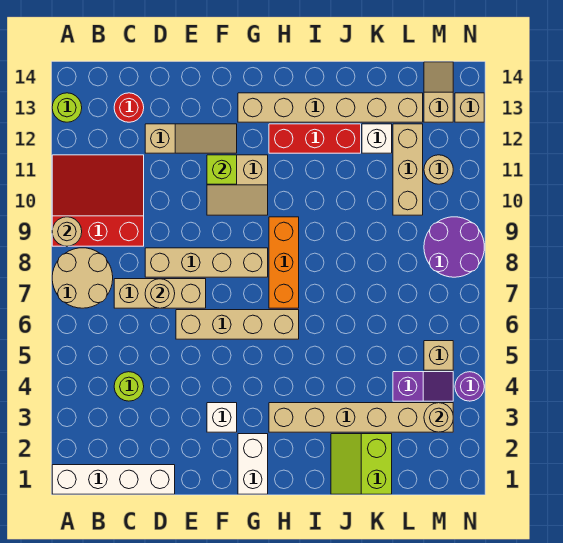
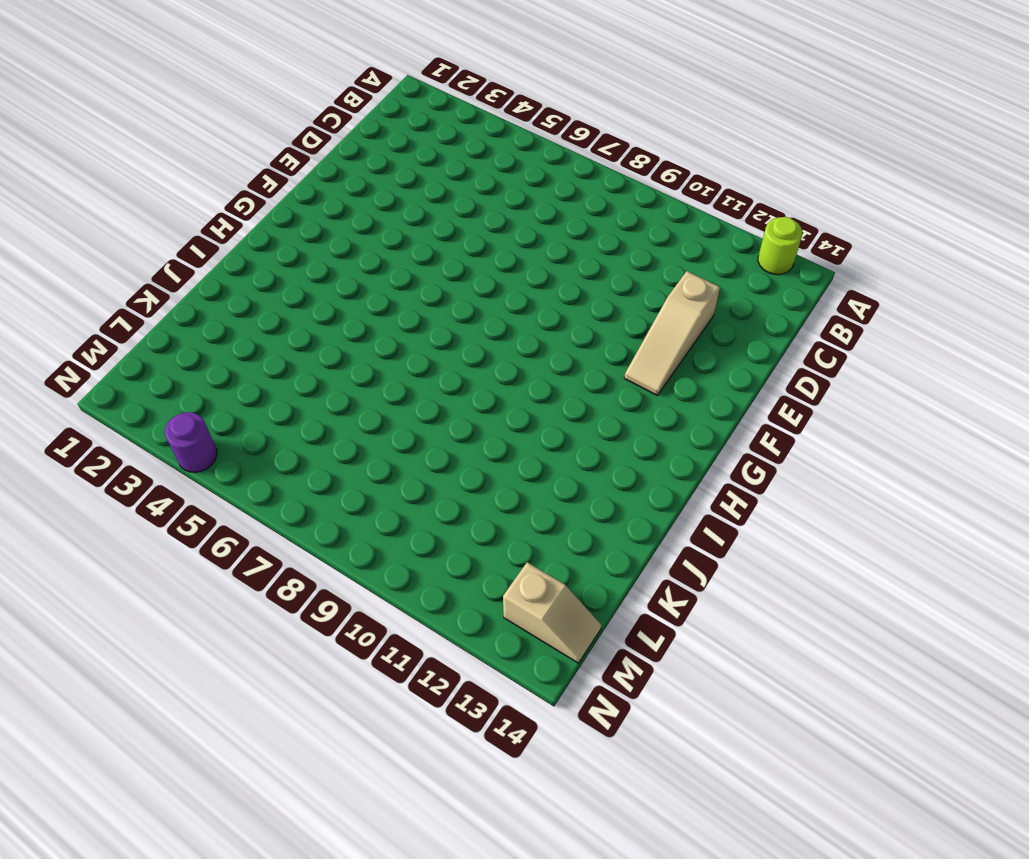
none -> white brick A1:D1 level 1
none -> tan round brick A7:B8 level 1
none -> red slope A9:C11 level 1 top 9
none -> lime round brick C4 level 1

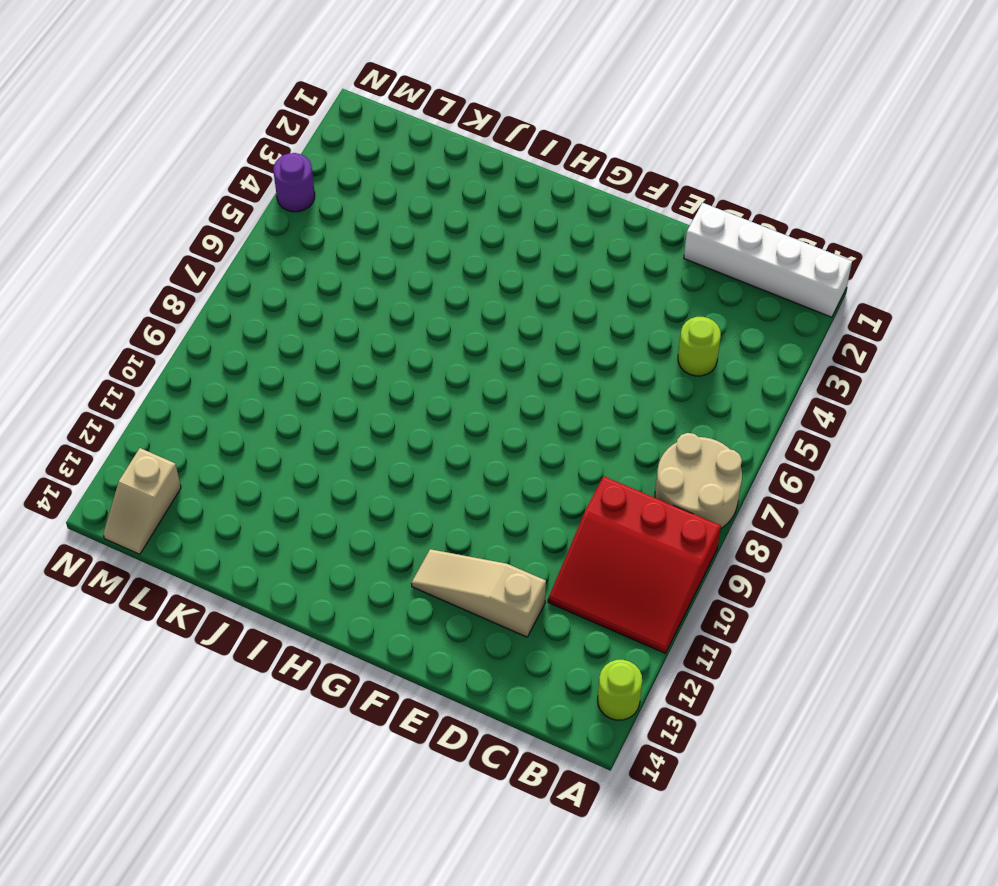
none -> tan brick C7:E7 level 1
none -> red round brick C13 level 1
none -> tan brick D8:G8 level 1
none -> tan brick E6:H6 level 1

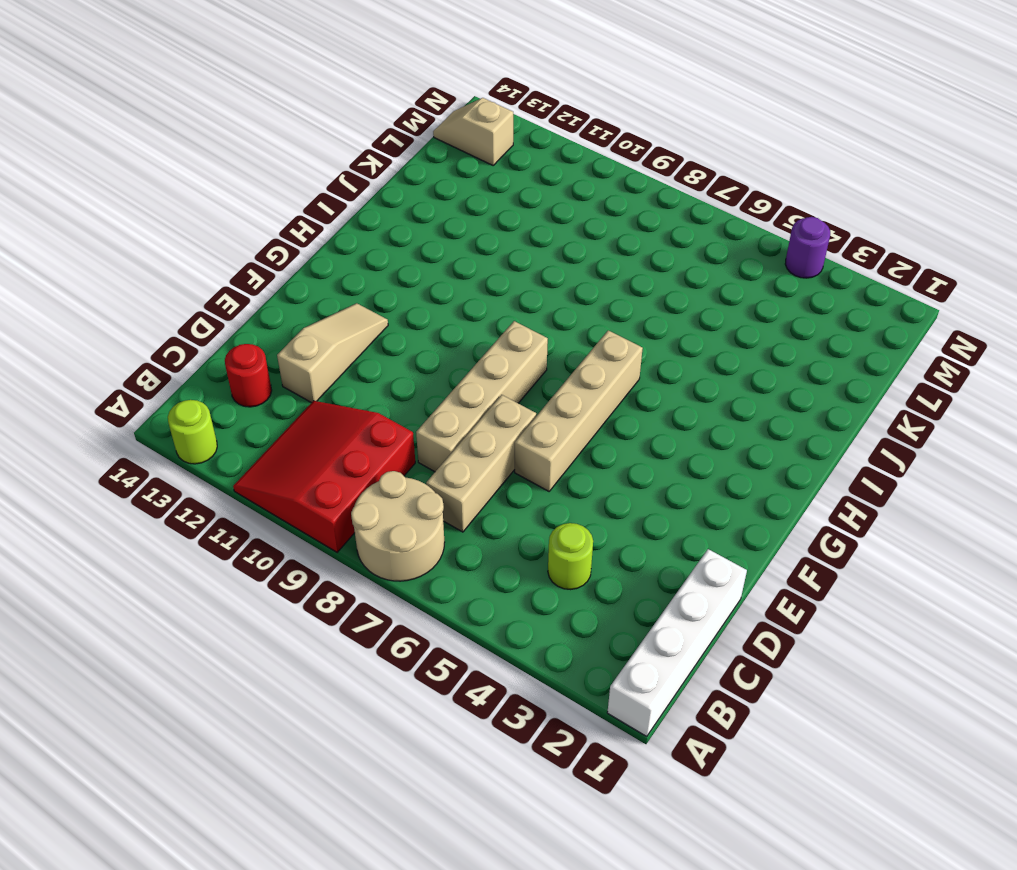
none -> white brick F3 level 1
none -> tan slope F10:G11 level 1 top 11
none -> white brick G1:G2 level 1
none -> tan brick G13:L13 level 1

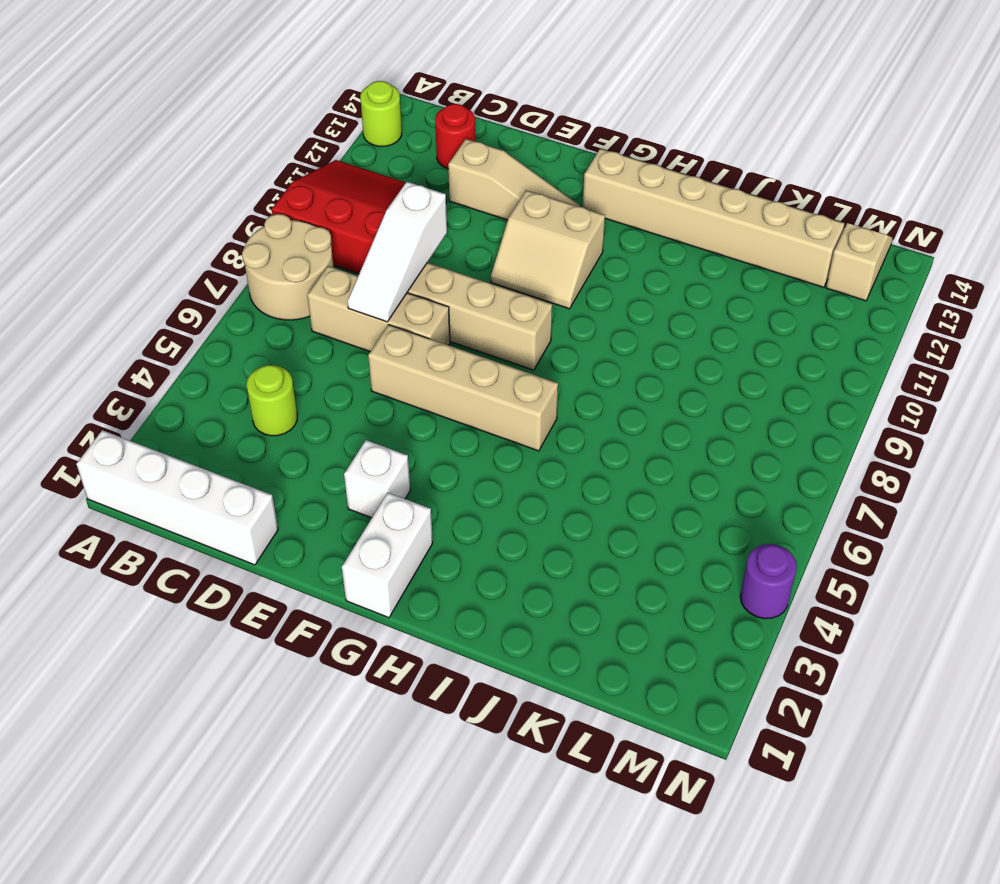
white slope D7:D9 level 2 top 9 -> tan round brick D7 level 2
none -> tan brick H3:M3 level 1
none -> orange brick H7:H9 level 1
none -> red brick H12:J12 level 1
none -> lime slope J1:K2 level 1 top K

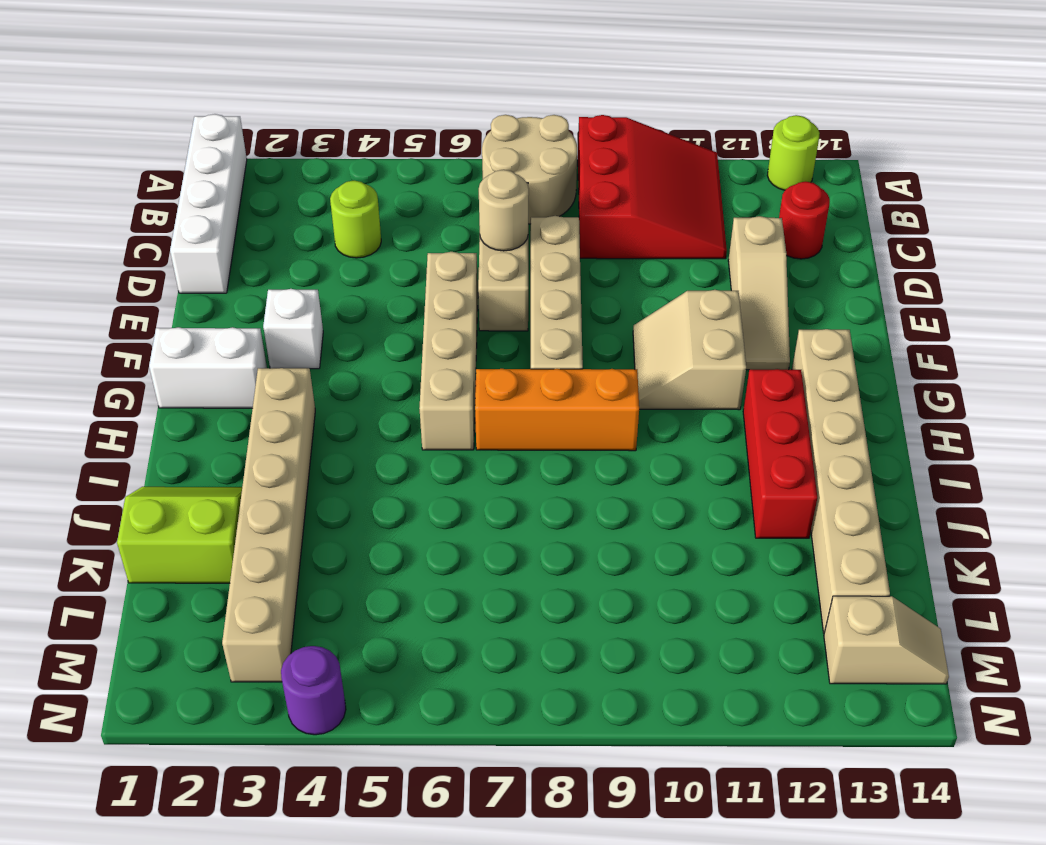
none -> white brick K12 level 1
none -> purple slope L4:M4 level 1 top L
none -> tan brick L10:L12 level 1
none -> tan brick M5 level 1

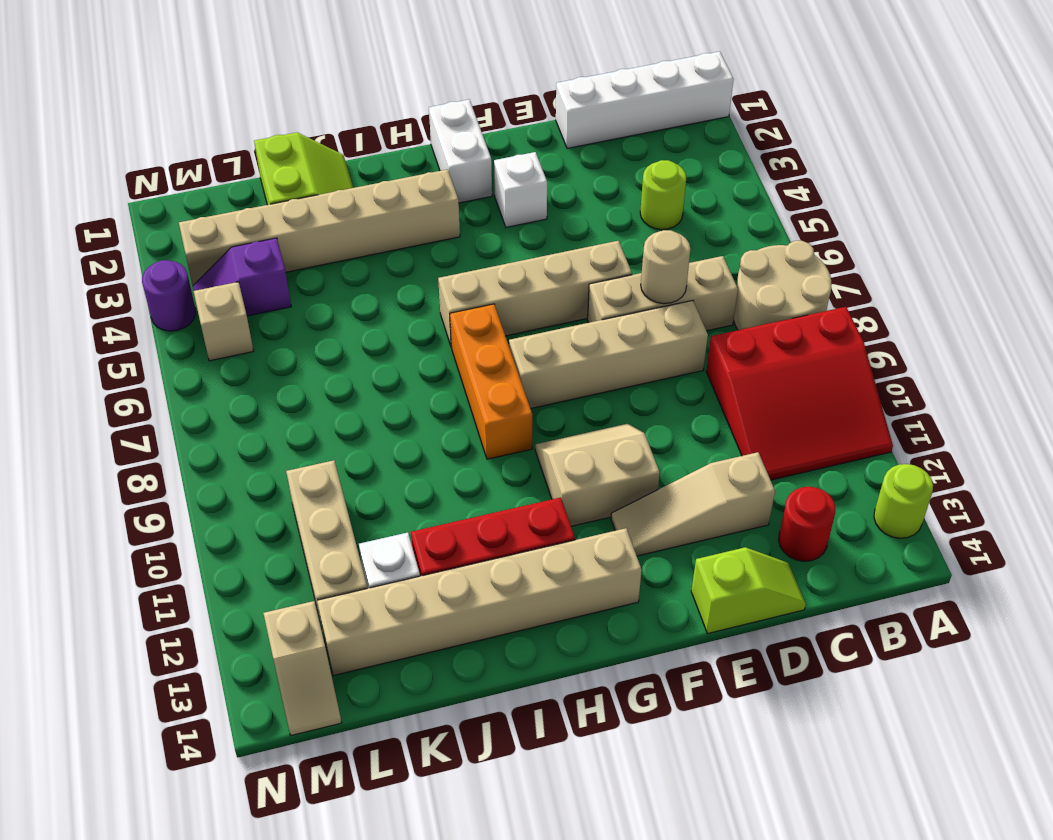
lime slope D14:E14 level 1 top E -> none
none -> purple round brick M8:N9 level 1
none -> tan round brick M11 level 1
none -> tan brick N13 level 1
none -> tan round brick A9 level 2

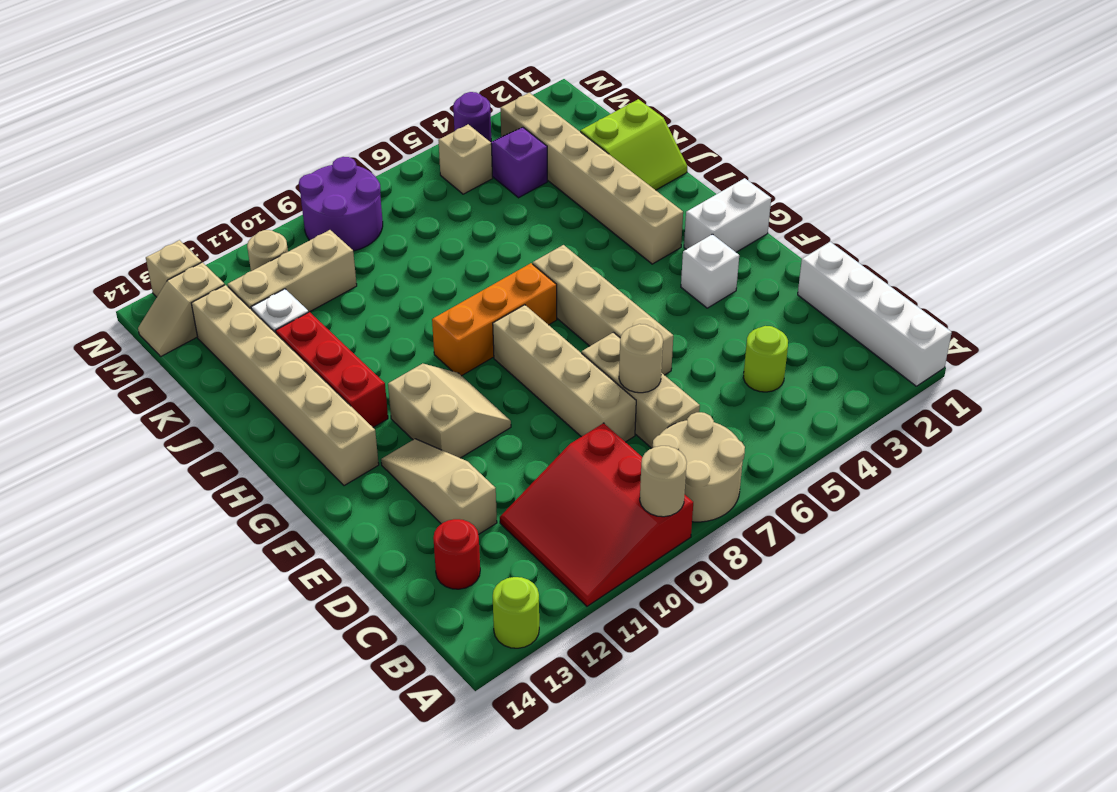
none -> lime brick F11 level 2
none -> tan round brick M3 level 2

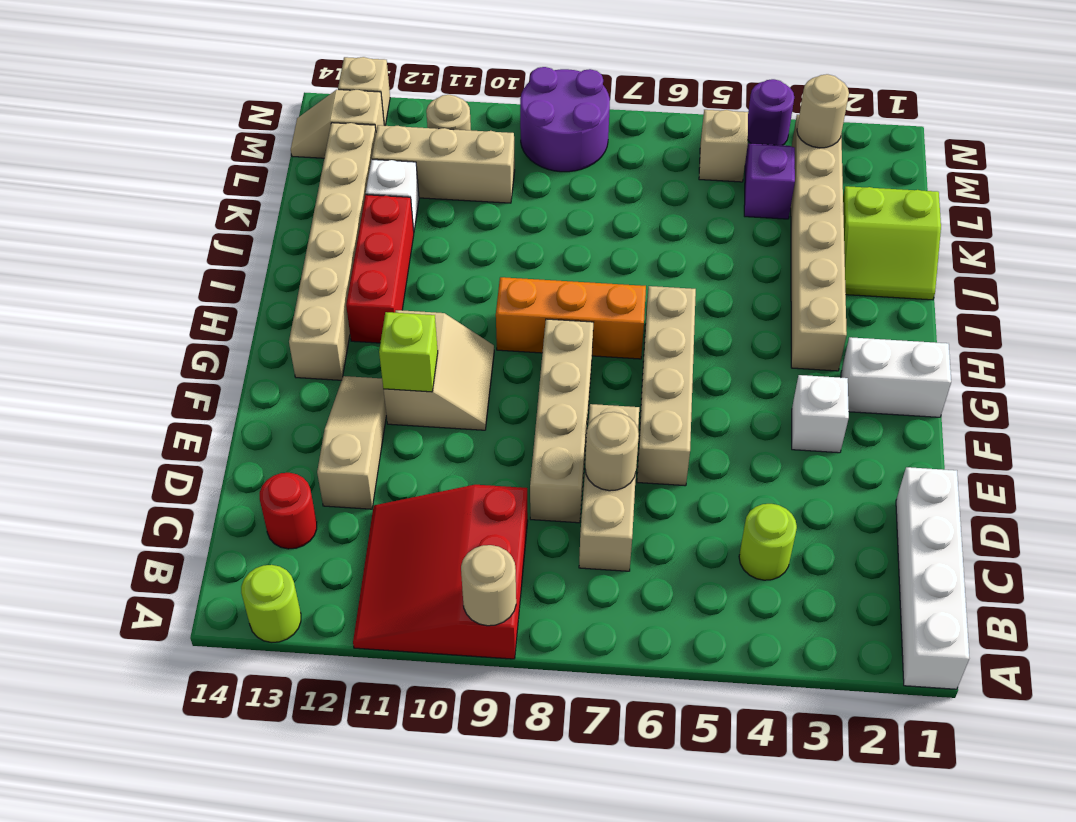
none -> tan round brick A7:B8 level 1

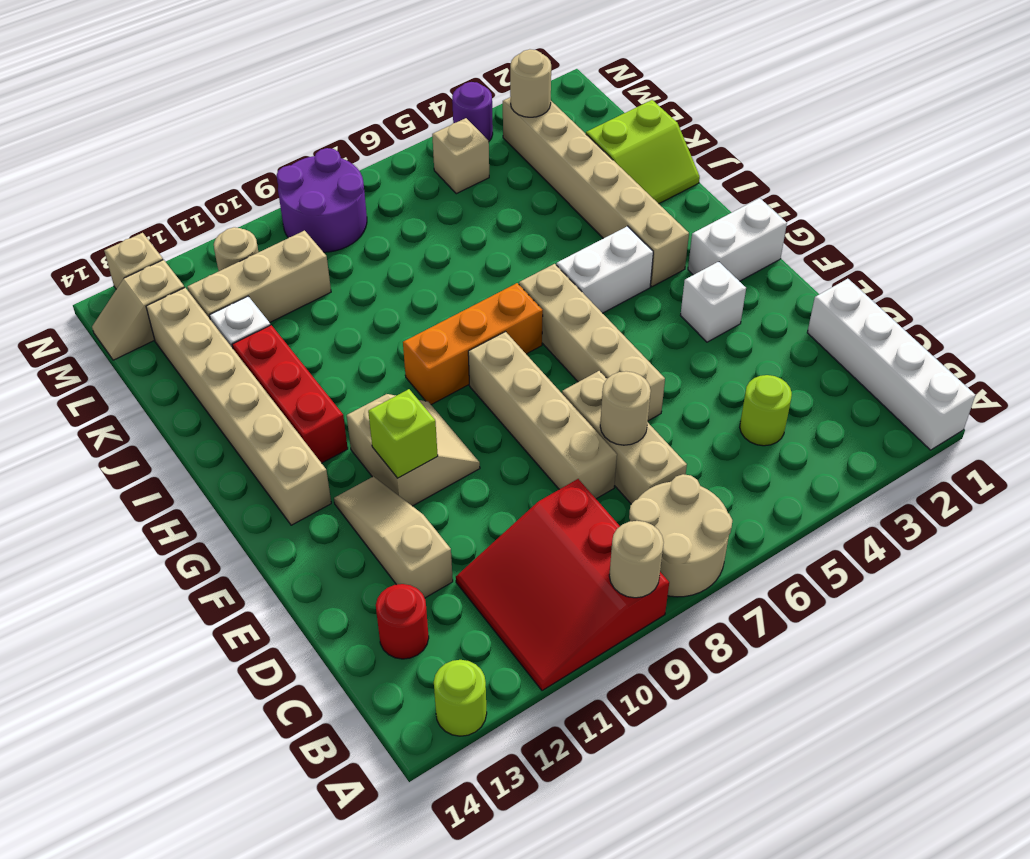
white brick H4:H5 level 1 -> none
none -> purple slope L4:M4 level 1 top L

